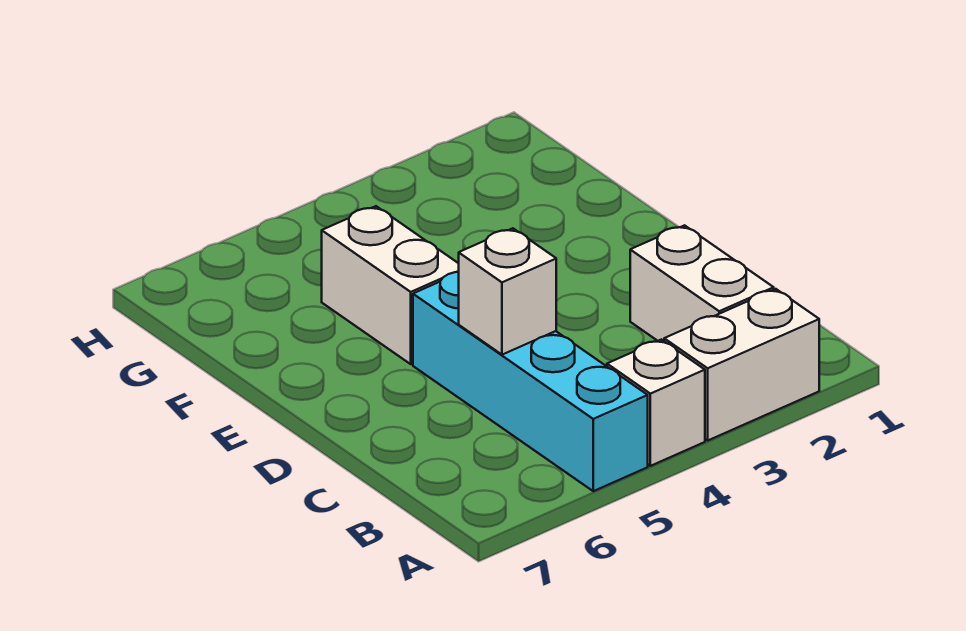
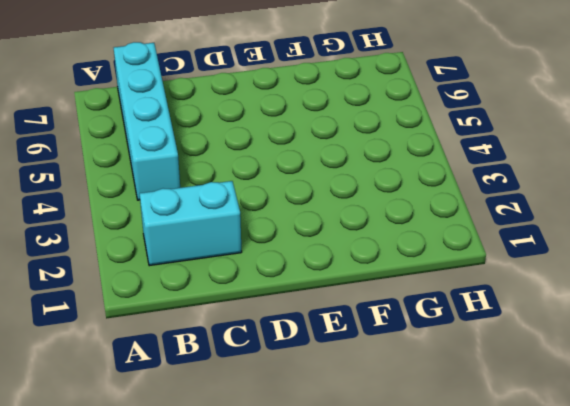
cyan brick B2:C2 level 1 -> white brick B2:C2 level 1
cyan brick B4:B7 level 1 -> cyan brick A5:D5 level 1
none -> white brick A2:A3 level 1
none -> white brick A4 level 1

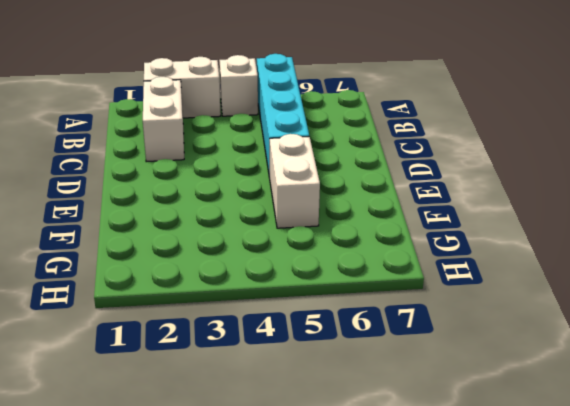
none -> white brick C5 level 2

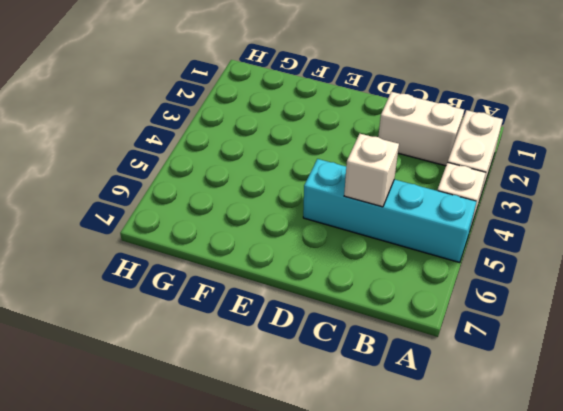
none -> white brick E5:F5 level 1

